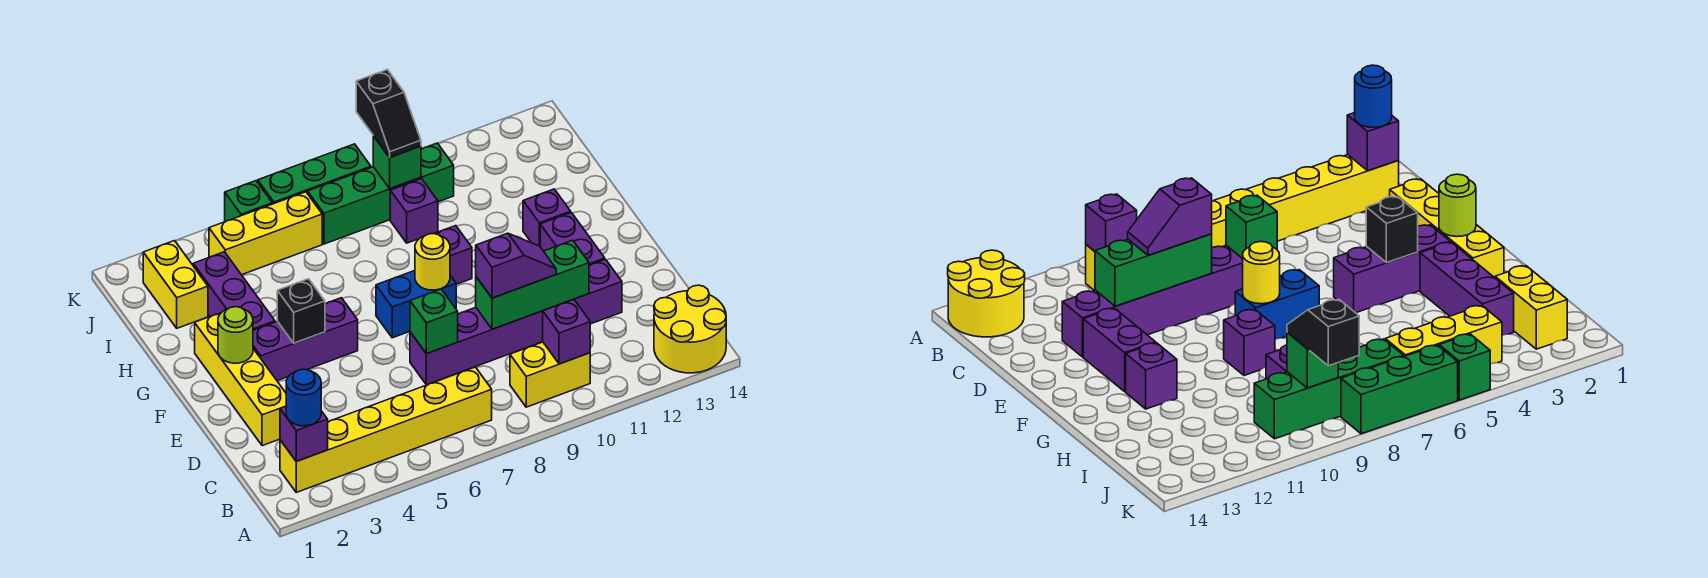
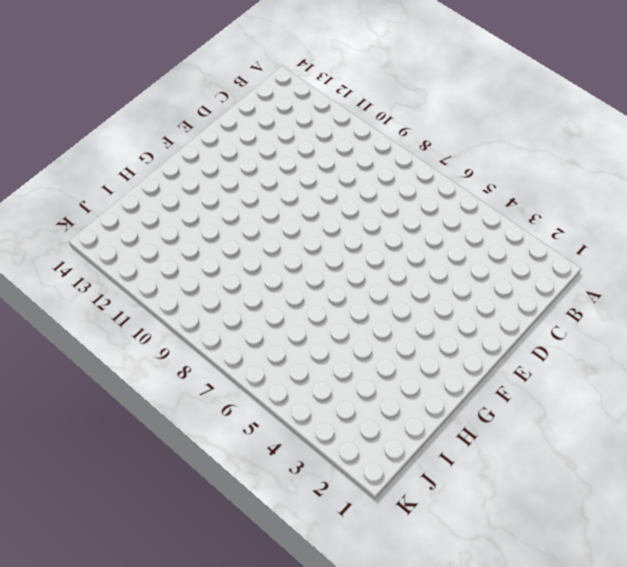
none -> yellow round brick A13:B14 level 1
none -> yellow brick B2:B7 level 1
none -> yellow brick B9:B10 level 1

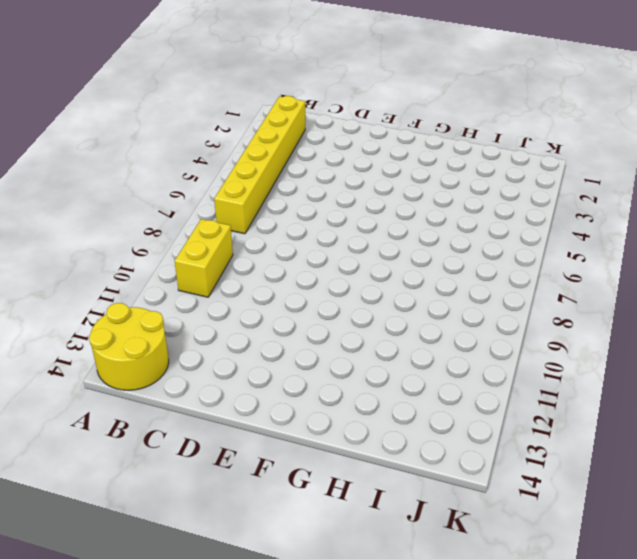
none -> yellow brick D2:G2 level 1
none -> purple brick D7:D12 level 1
none -> purple brick E12:F12 level 1

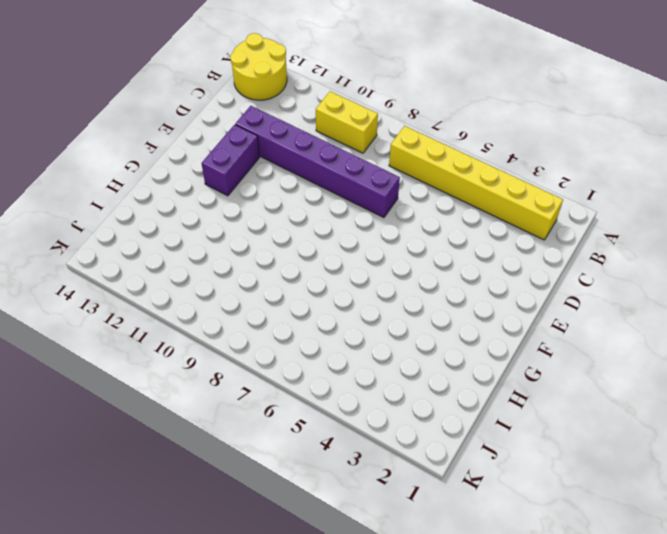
none -> yellow brick D2:G2 level 1
none -> purple brick F3:F5 level 1
none -> blue brick F7:F8 level 1

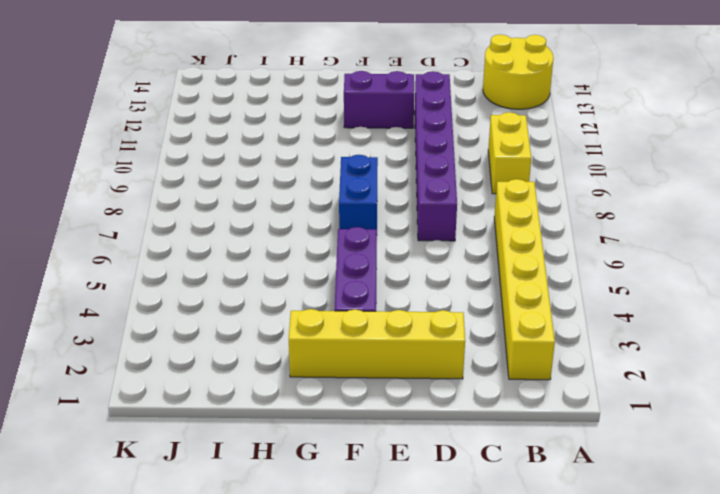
none -> purple brick G3:I3 level 1
none -> purple brick G9 level 1
none -> purple brick G12 level 1

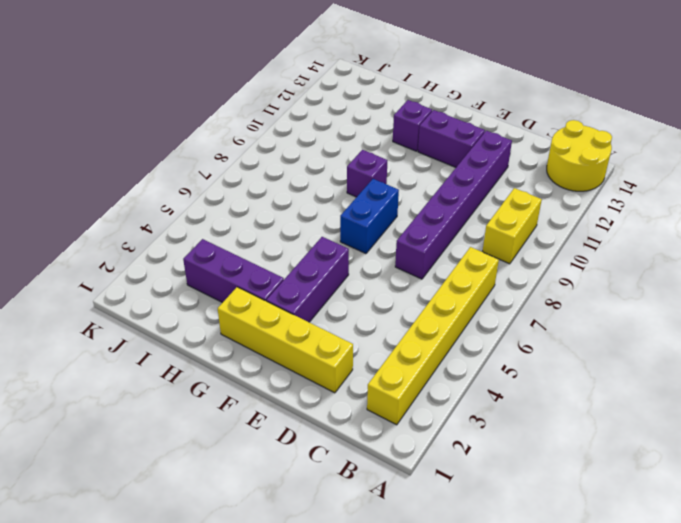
none -> yellow brick I2:J2 level 1
none -> purple brick I9 level 1
none -> yellow brick J4:J6 level 1

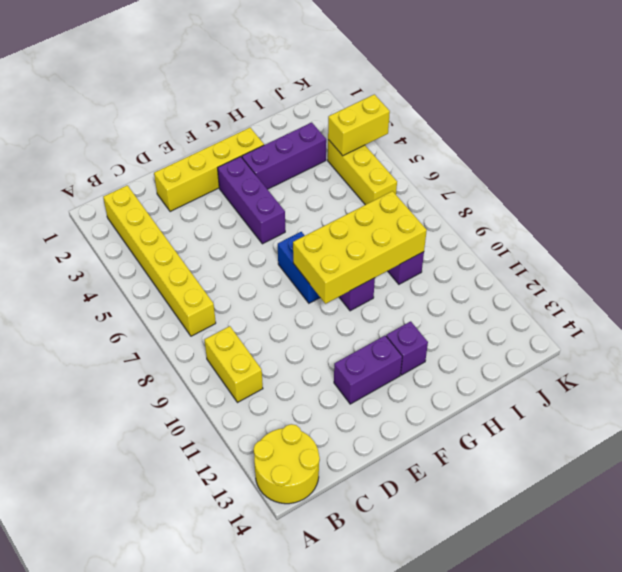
yellow brick F8:I9 level 2 -> yellow round brick F8 level 2
yellow brick J4:K4 level 2 -> yellow brick I2:J2 level 1
none -> purple brick D7:D12 level 1
none -> green brick J7:J10 level 1
none -> green brick K5 level 1

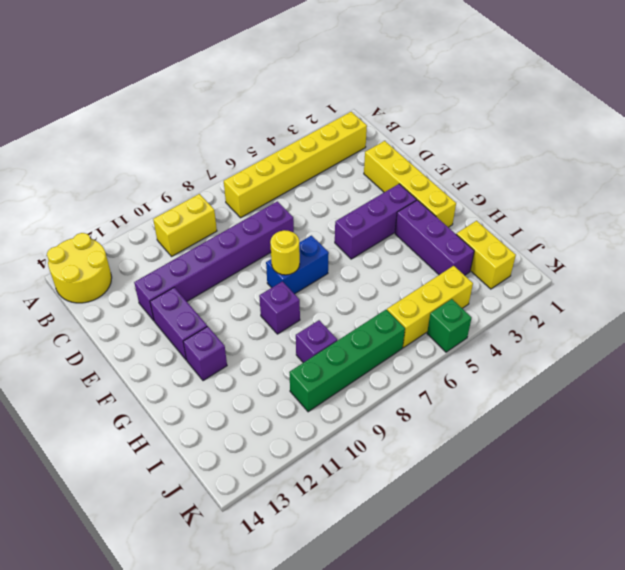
none -> green brick K6:K8 level 1
none -> purple brick B2 level 2
none -> purple brick B10 level 2

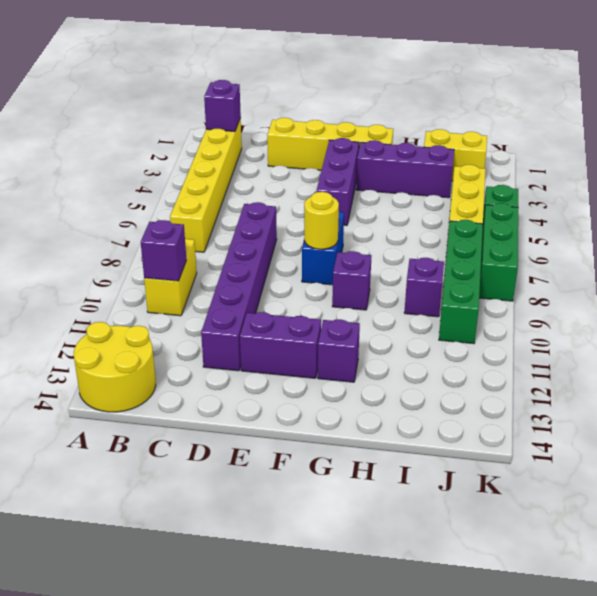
none -> green brick D7 level 2
none -> green brick D9:D11 level 2
none -> lime round brick F2 level 2

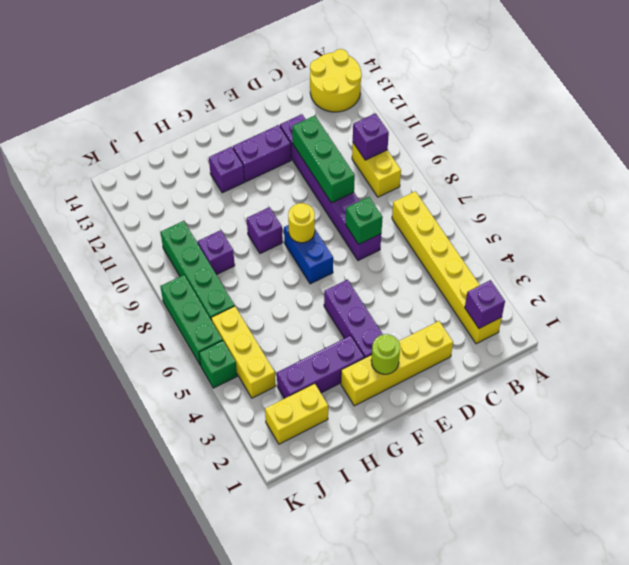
none -> black brick F4 level 2
none -> green brick J9 level 2
none -> blue round brick B2 level 3

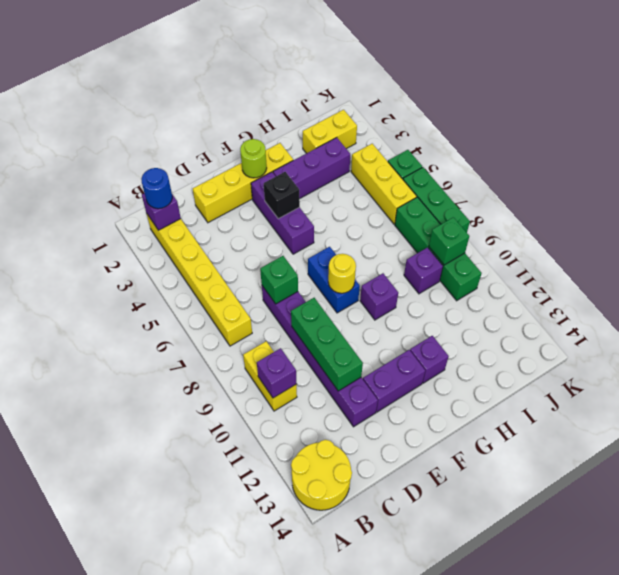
none -> purple slope D9:D10 level 3 top 9
none -> black slope J9:K9 level 3 top K

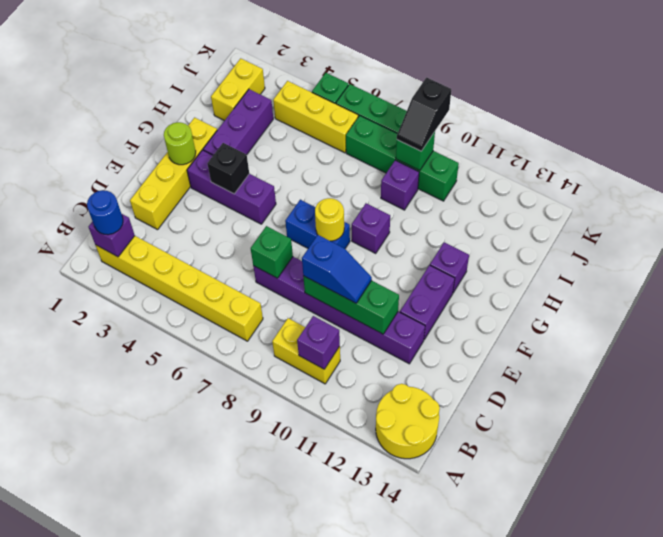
blue slope D9:D10 level 3 top 9 -> purple slope D9:D10 level 3 top 9

